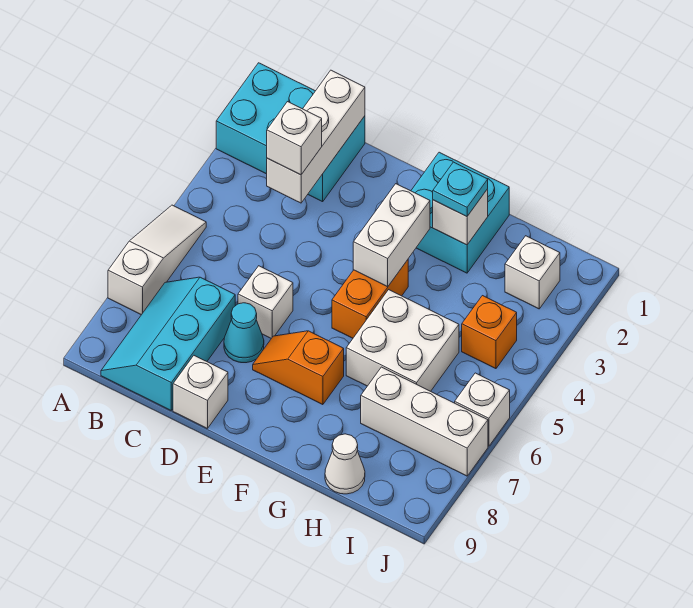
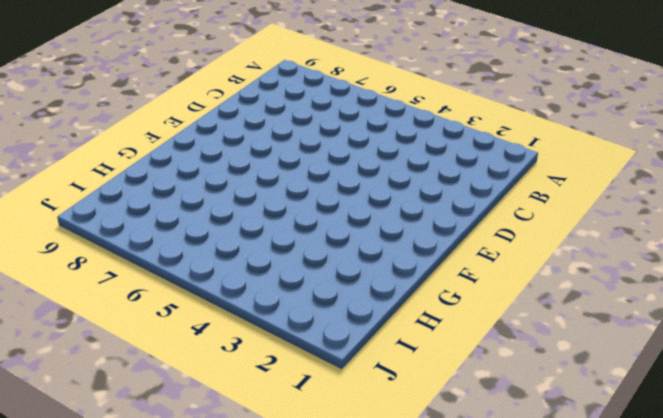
none -> cyan brick A1:C2 level 1
none -> white slope A5:A7 level 1 top 7
none -> cyan slope B7:C9 level 1 top C

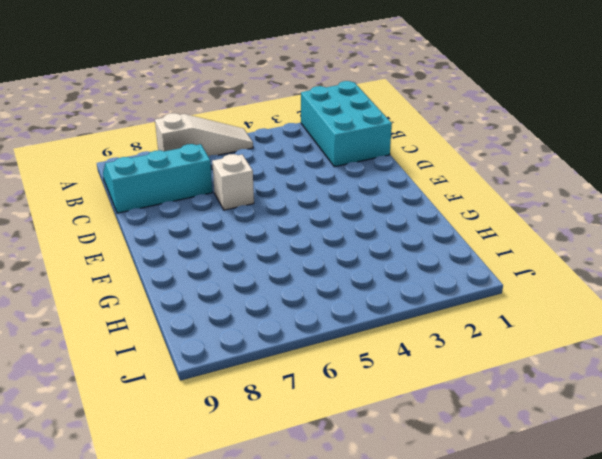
none -> cyan cone D7 level 1
none -> white brick D9 level 1
none -> orange slope E7:F7 level 1 top F

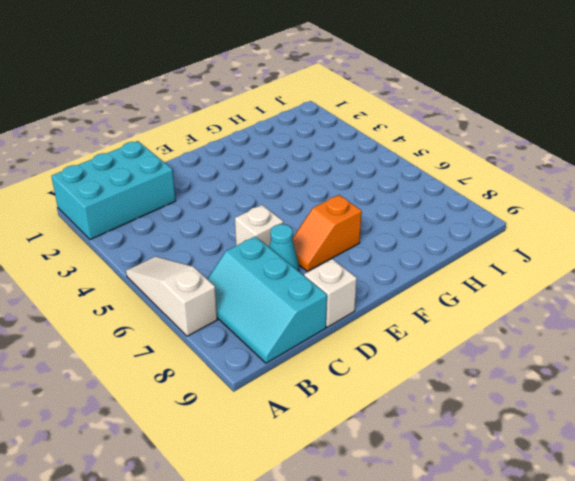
none -> cyan brick F1:G2 level 1
none -> orange brick F4:F5 level 1
none -> white brick G5:H6 level 1

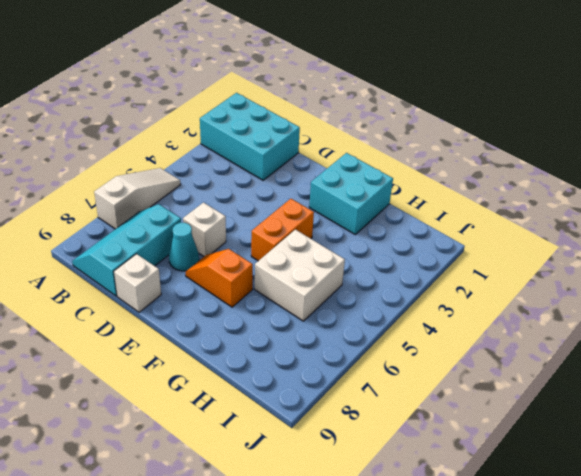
none -> white brick H7:J7 level 1
none -> white cone H9 level 1
none -> white brick I2 level 1

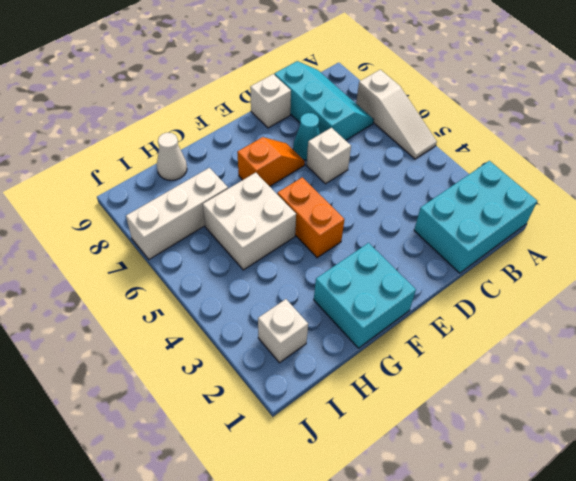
none -> orange brick I4 level 1
none -> white brick J6 level 1
none -> white brick C1:C3 level 2

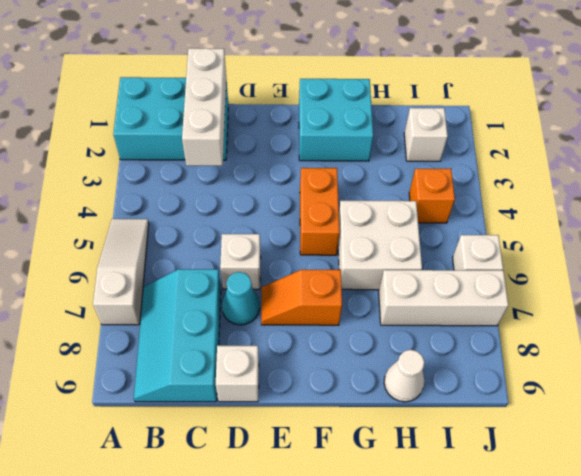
none -> white brick F3:F4 level 2
none -> white brick G2 level 2
none -> white brick C3 level 3

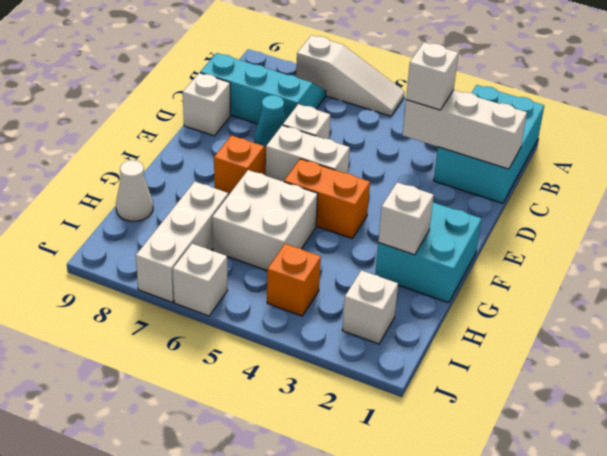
white brick E5:E6 level 1 -> white brick F3:F4 level 2
none -> cyan plate G2 level 3

